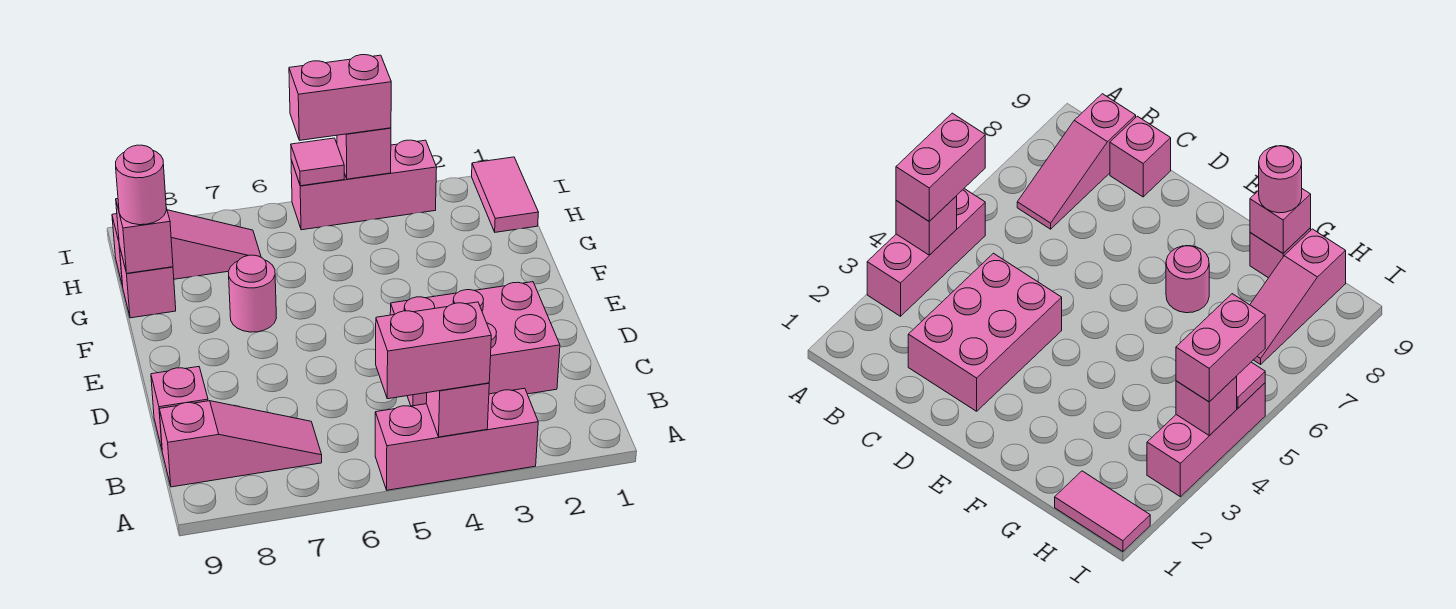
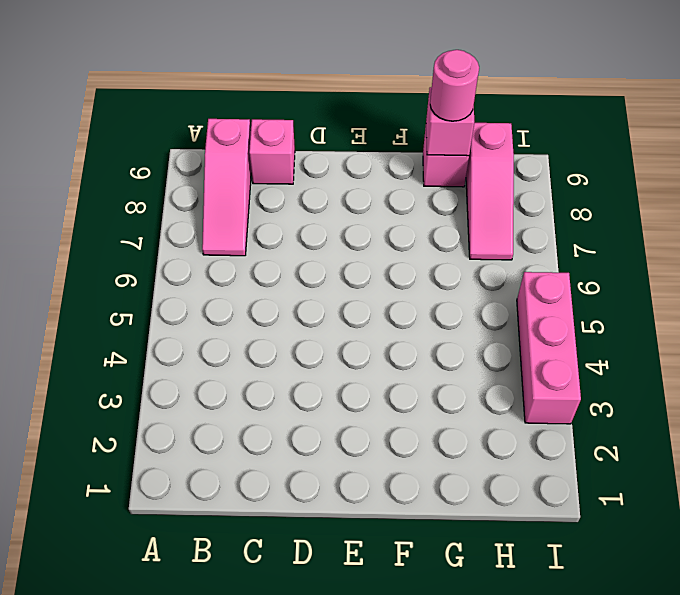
none -> pink brick A3:A5 level 1
none -> pink brick C2:D4 level 1
none -> pink round brick F7 level 1

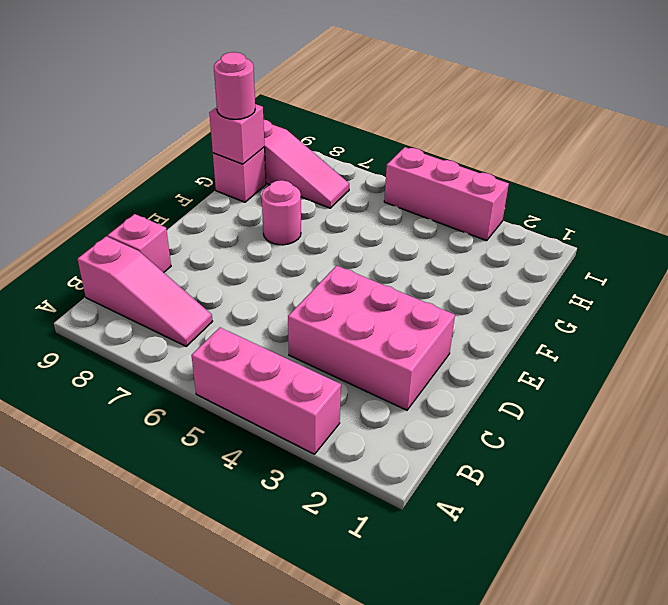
none -> pink tile H1:I1 level 1
none -> pink brick A4 level 2
none -> pink brick I4 level 2

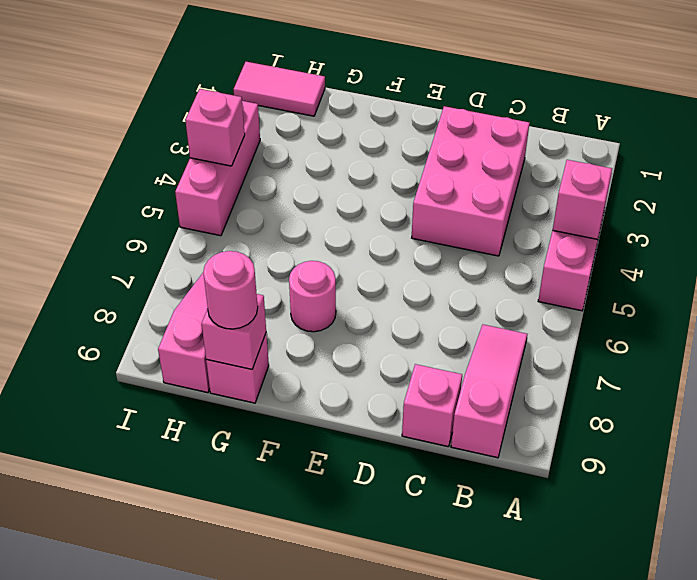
none -> pink tile I5 level 2
none -> pink brick A4:A5 level 3
none -> pink brick I4:I5 level 3

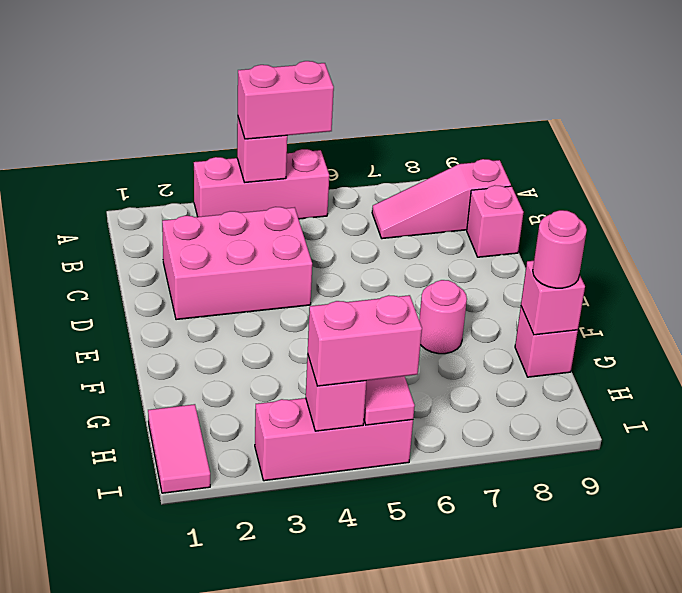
none -> pink slope H7:H9 level 1 top 9

